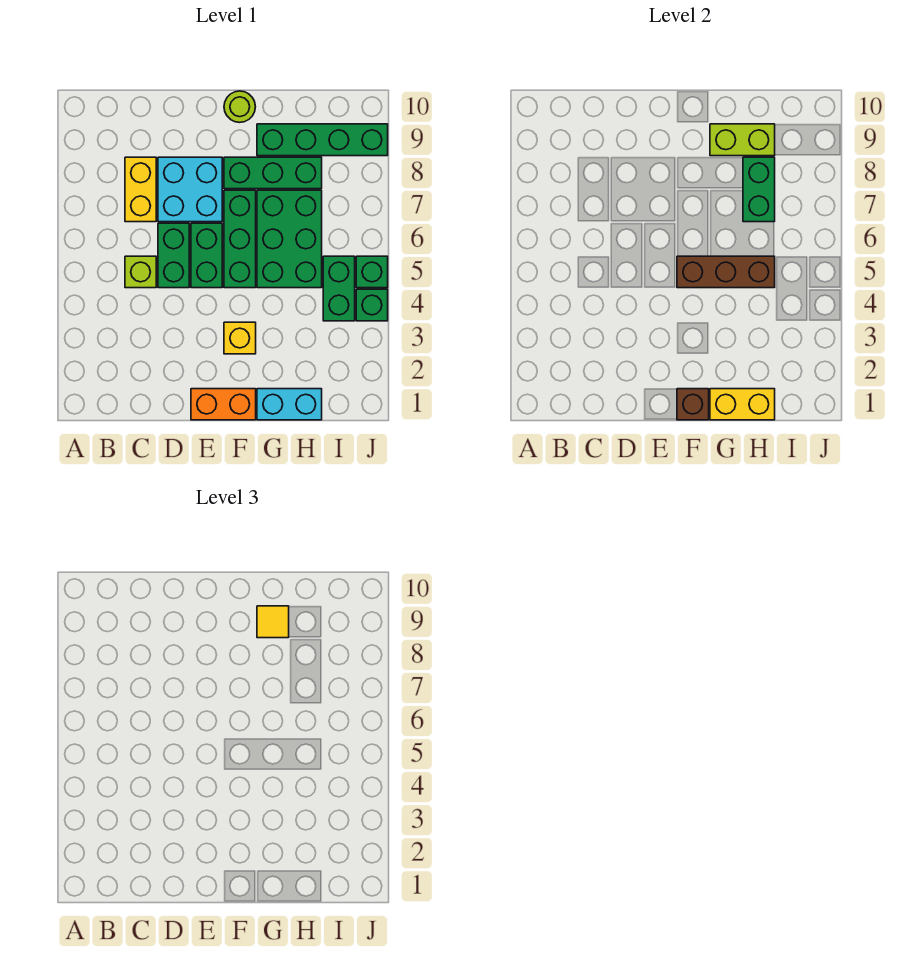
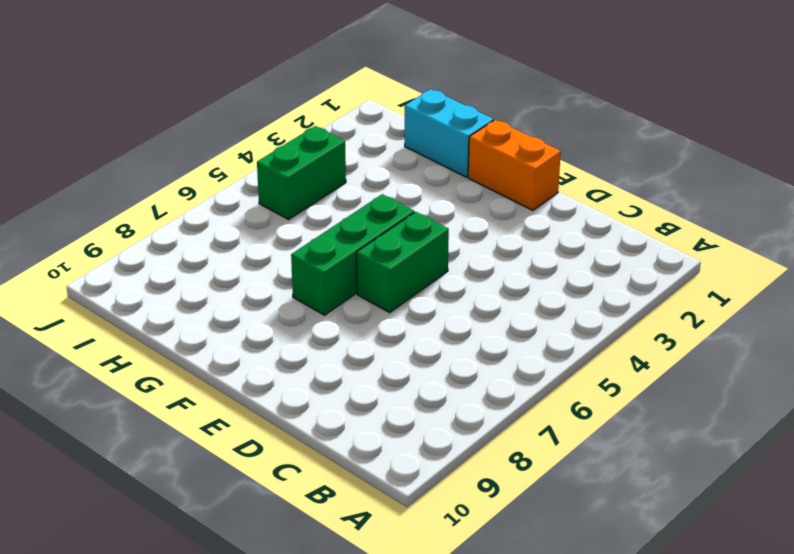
none -> lime brick C5 level 1
none -> yellow brick C7:C8 level 1
none -> green brick D5:D6 level 1

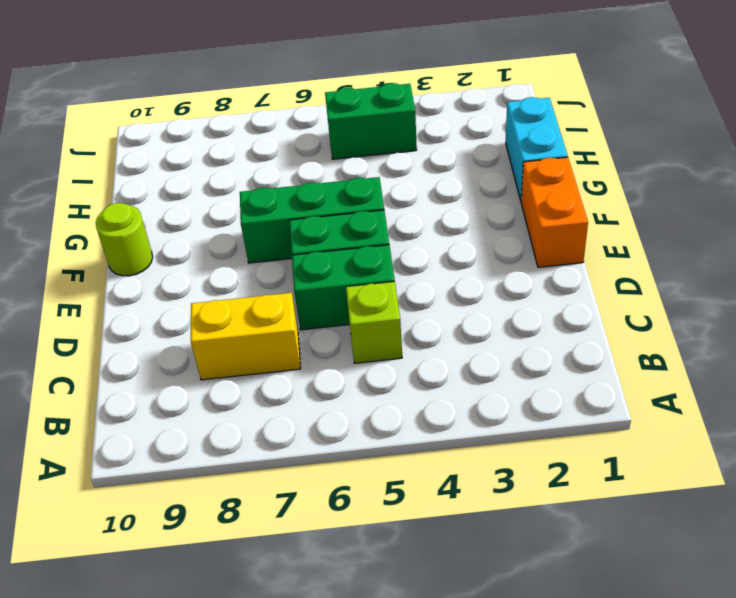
none -> cyan brick D7:E8 level 1
none -> yellow brick F3 level 1
none -> green brick F8:H8 level 1

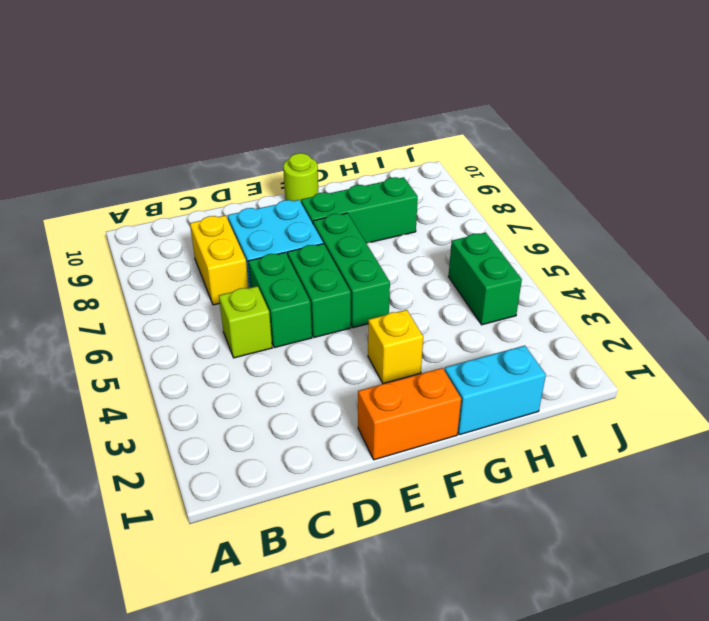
none -> green brick G5:H7 level 1
none -> green brick G9:J9 level 1
none -> green brick J4 level 1

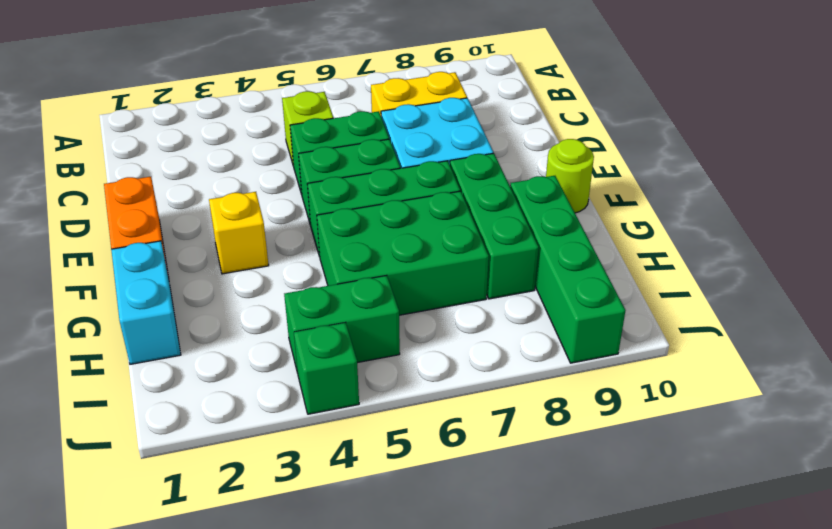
none -> green brick J5 level 1
none -> brown brick F1 level 2
none -> brown brick F5:H5 level 2

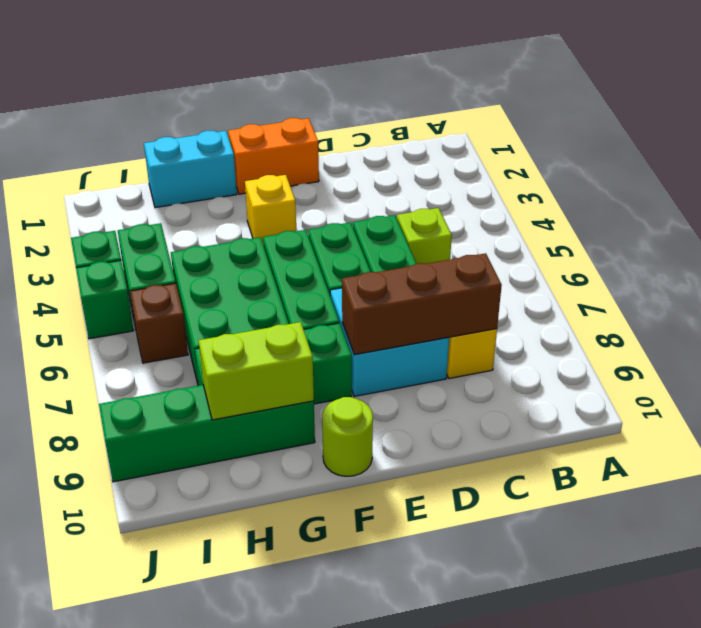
brown brick C8:E8 level 2 -> brown brick F5:H5 level 2
brown brick I6 level 1 -> brown brick F1 level 2
none -> yellow brick G1:H1 level 2
none -> green brick H7:H8 level 2
none -> yellow tile G9 level 3

